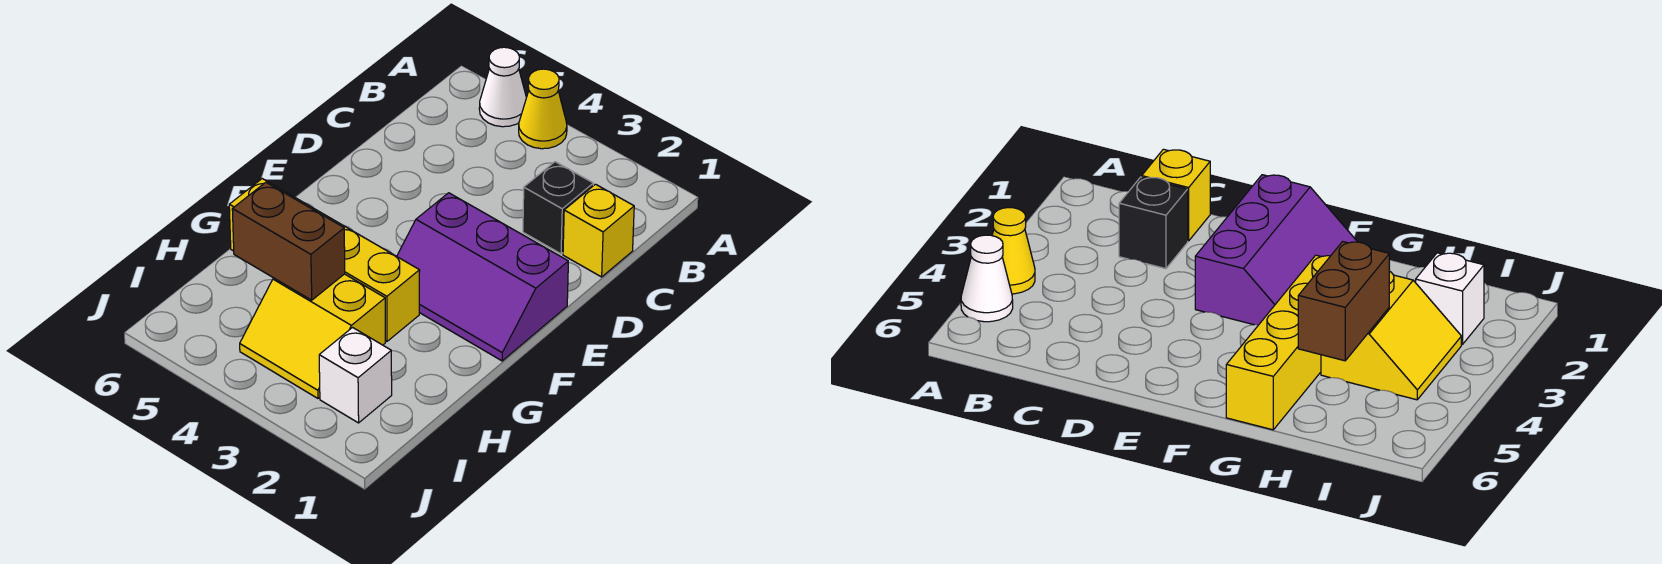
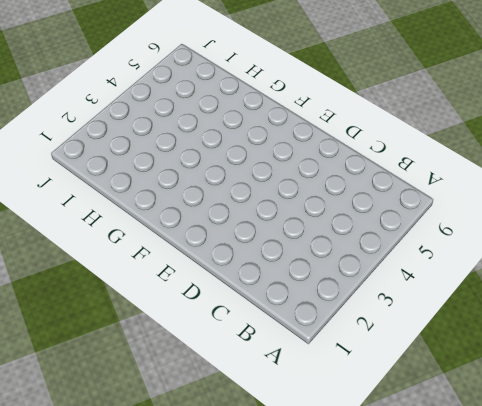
none -> yellow cone A4 level 1
none -> white cone A5 level 1

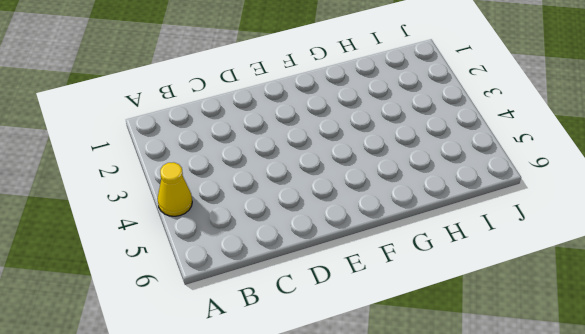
none -> white cone A5 level 1
none -> yellow brick C1 level 1

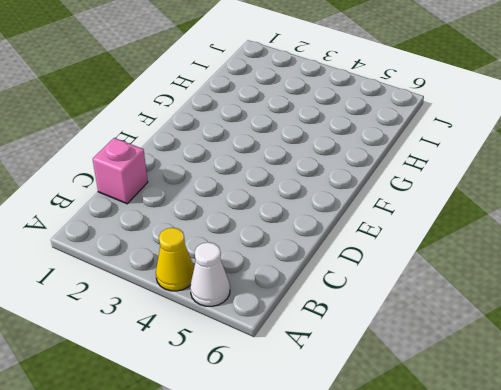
pink brick C1 level 1 -> yellow brick C1 level 1
none -> black brick C2 level 1
none -> purple slope E1:F3 level 1 top E

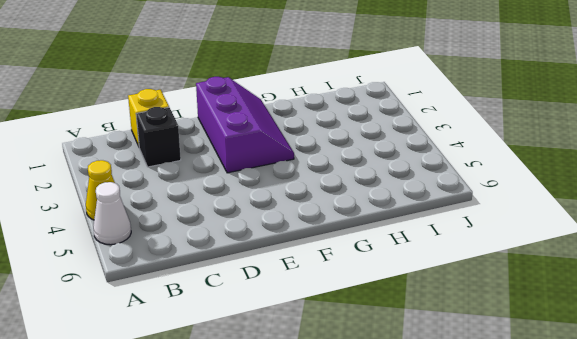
none -> yellow brick G3:G6 level 1
none -> yellow slope H3:I4 level 1 top H

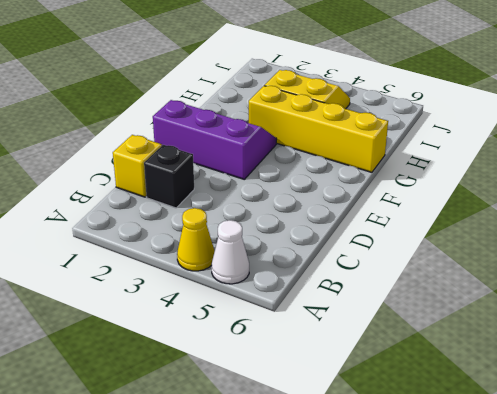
none -> white brick I2 level 1
none -> brown brick H4:H5 level 2

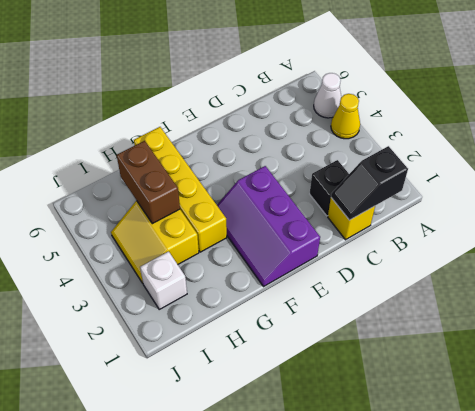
black slope B1:C1 level 2 top B -> none

